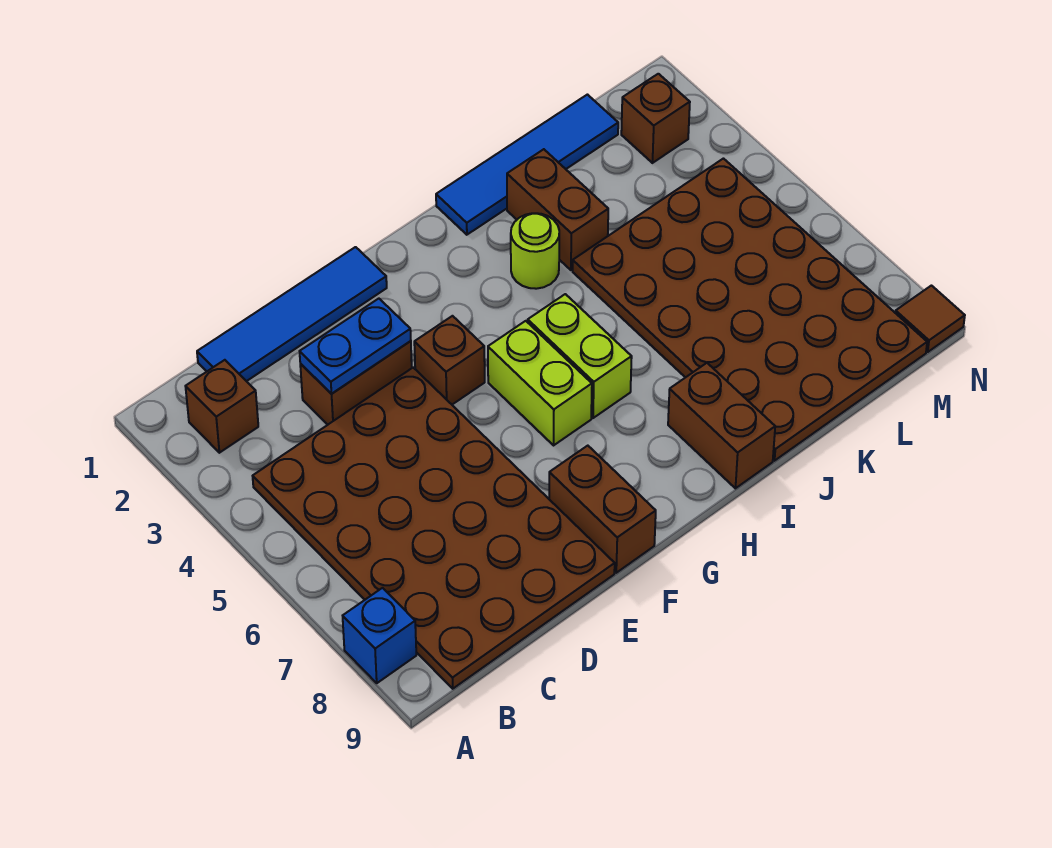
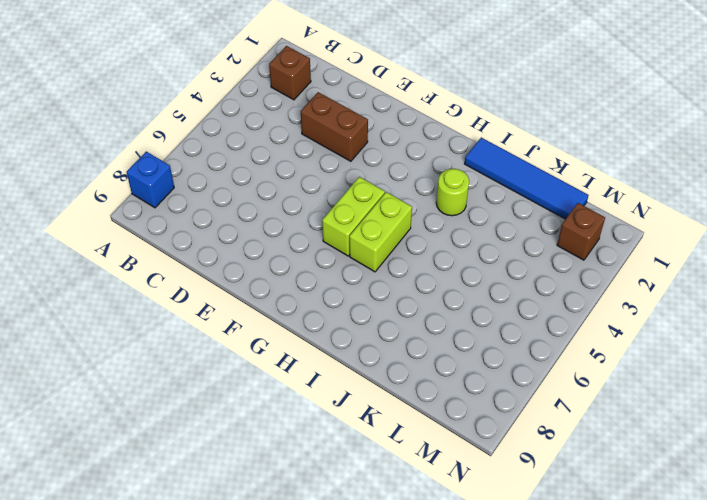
none -> brown plate B4:E9 level 1
none -> blue tile C1:F1 level 1
none -> brown brick F4 level 1

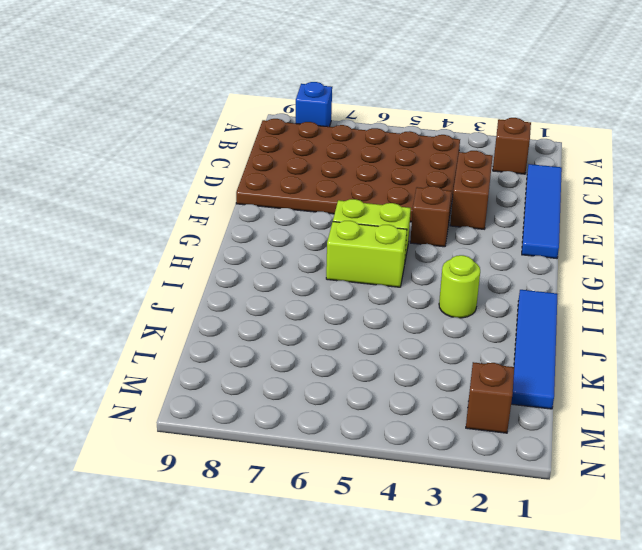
none -> brown brick F8:F9 level 1
none -> brown brick I8:I9 level 1
none -> brown brick J2:J3 level 1

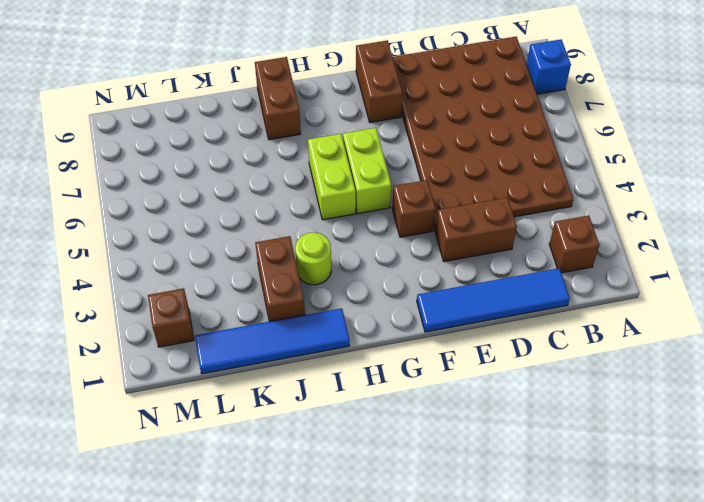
none -> brown plate J4:M9 level 1
none -> brown tile N9 level 1
none -> blue plate D3:E3 level 2

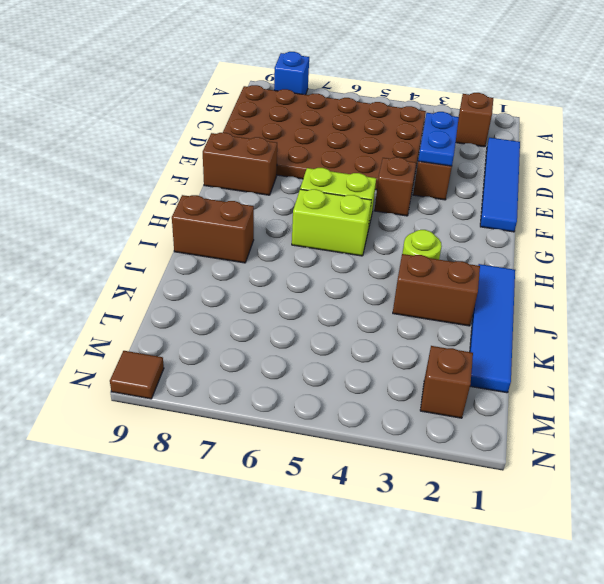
none -> brown plate J4:M9 level 1

